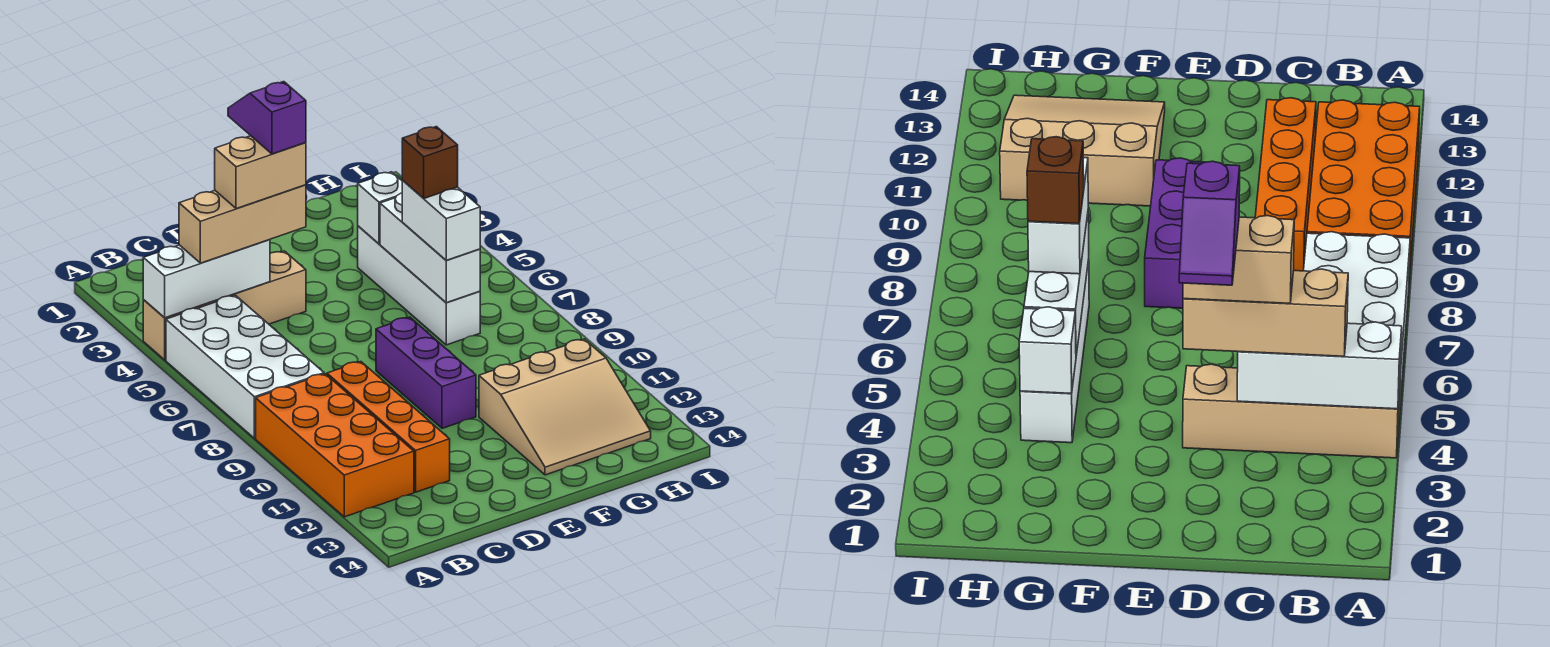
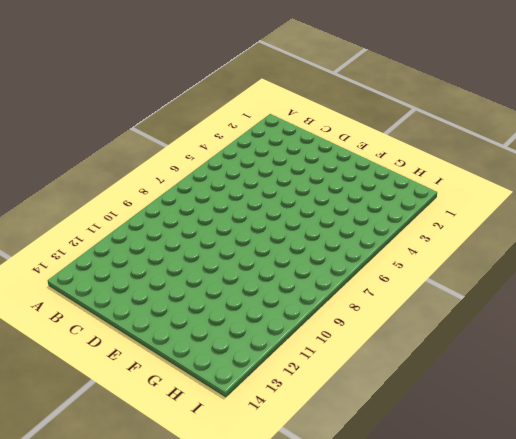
none -> tan brick A4:D4 level 1
none -> white brick A5:B8 level 1
none -> orange brick A9:B12 level 1

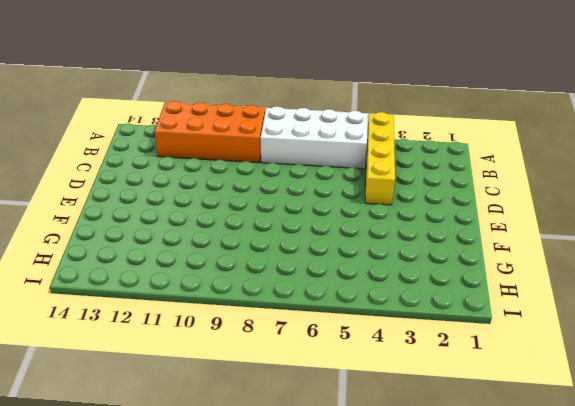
yellow brick A4:D4 level 1 -> tan brick A4:D4 level 1
none -> orange brick C9:C12 level 1
none -> purple brick E8:E10 level 1
none -> tan slope F11:H13 level 1 top 11

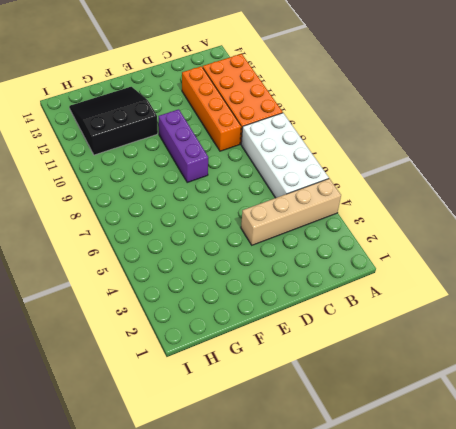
black slope F11:H13 level 1 top 11 -> tan slope F11:H13 level 1 top 11
none -> white brick G4:G7 level 1
none -> white brick A4:C4 level 2
none -> white brick G4 level 2

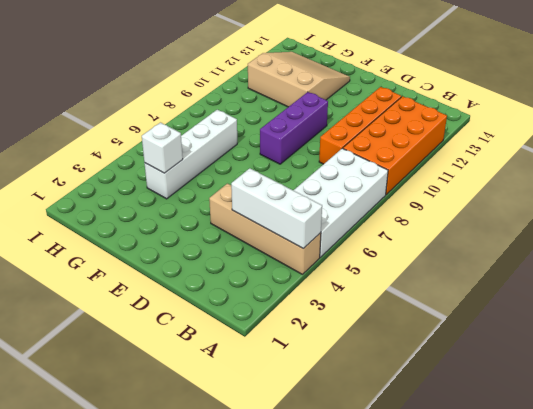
none -> white brick G5:G7 level 2
none -> tan brick B4:D4 level 3
none -> white brick G6:G7 level 3

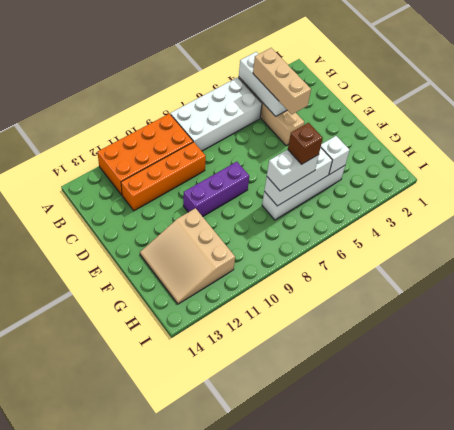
none -> tan brick C4:D4 level 4
none -> purple slope D3:D4 level 5 top 4

